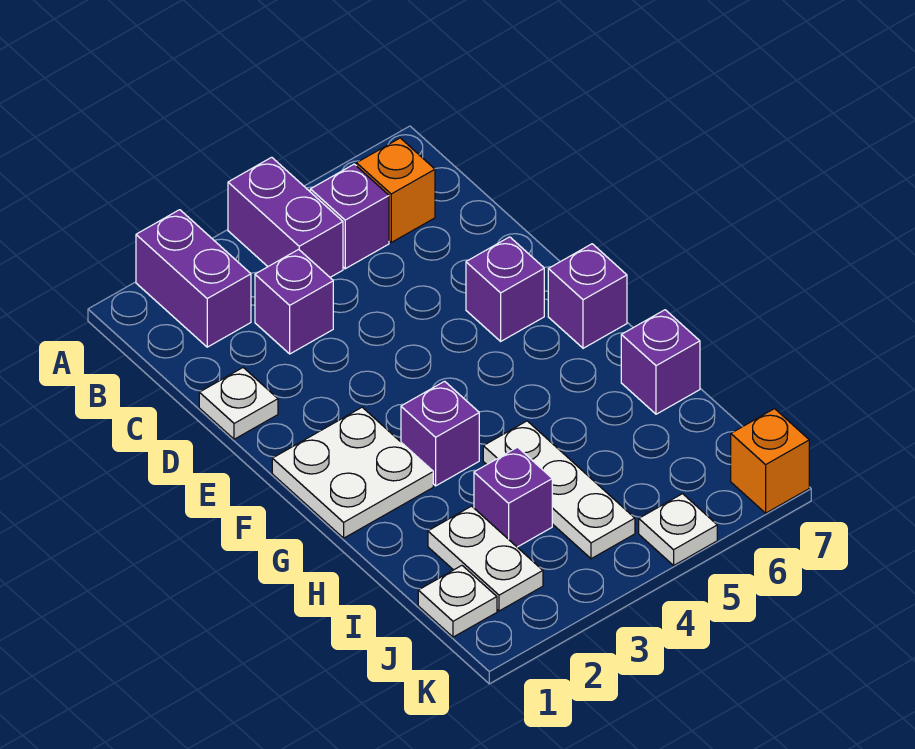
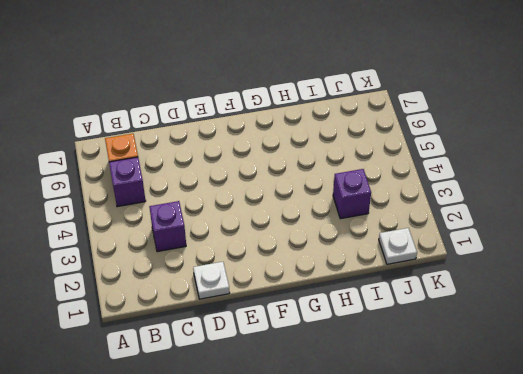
none -> purple brick A2:B2 level 1
none -> purple brick A4:B4 level 1
none -> purple brick E6 level 1

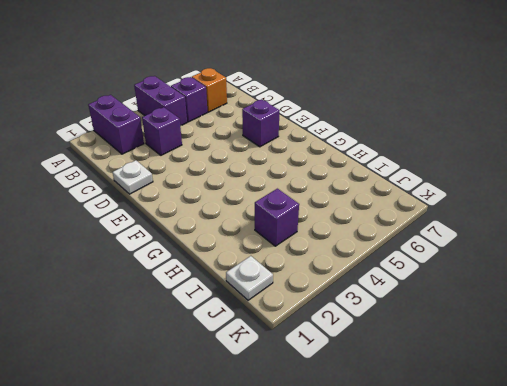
none -> white plate F1:G2 level 1
none -> purple brick F7 level 1
none -> purple brick G3 level 1

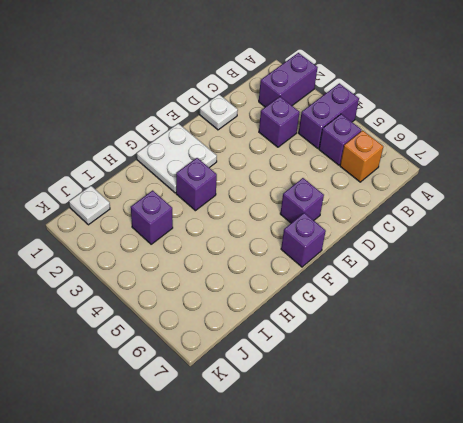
none -> white plate H4:J4 level 1
none -> purple brick H7 level 1
none -> white plate I2:J2 level 1

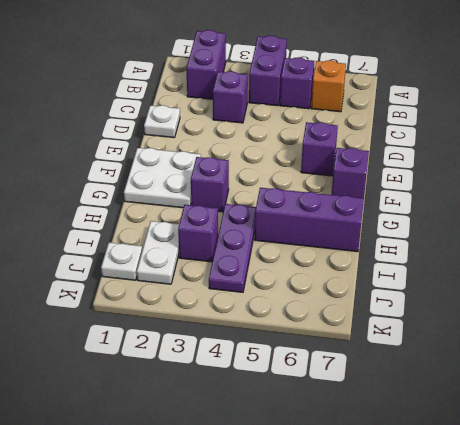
purple plate H4:J4 level 1 -> white plate H4:J4 level 1
purple brick H5:H7 level 1 -> purple brick H7 level 1
none -> white plate K5 level 1
none -> orange brick K7 level 1

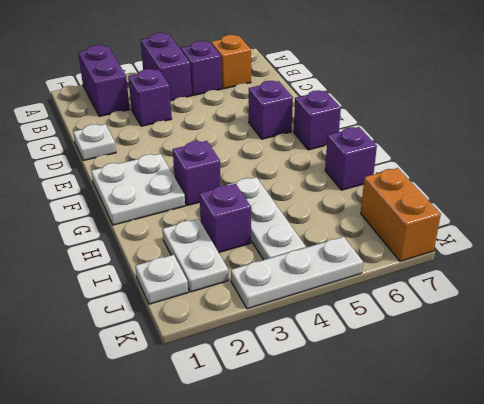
orange brick J7:K7 level 1 -> orange brick K7 level 1
white plate K3:K5 level 1 -> white plate K5 level 1

